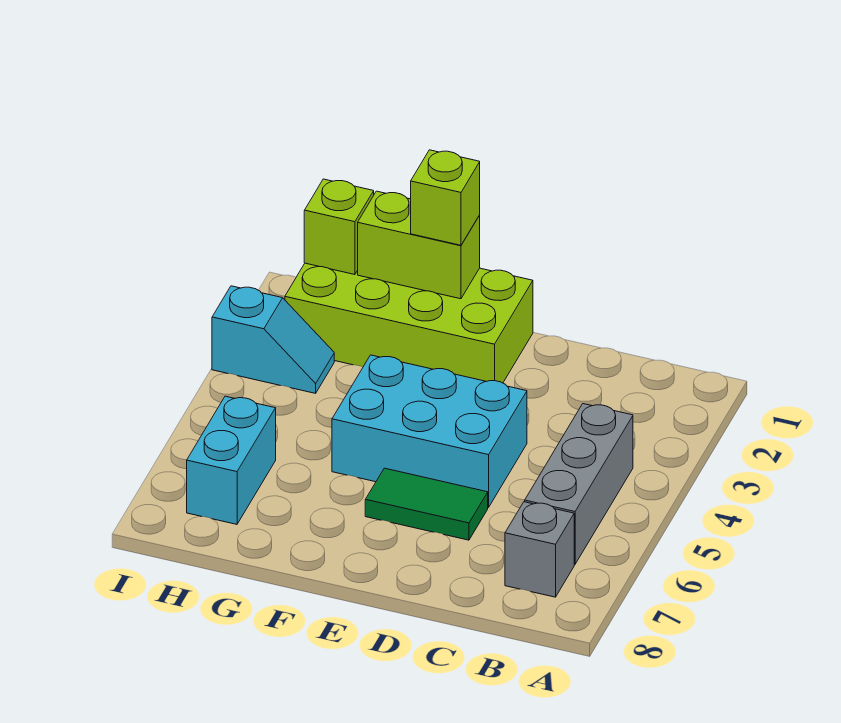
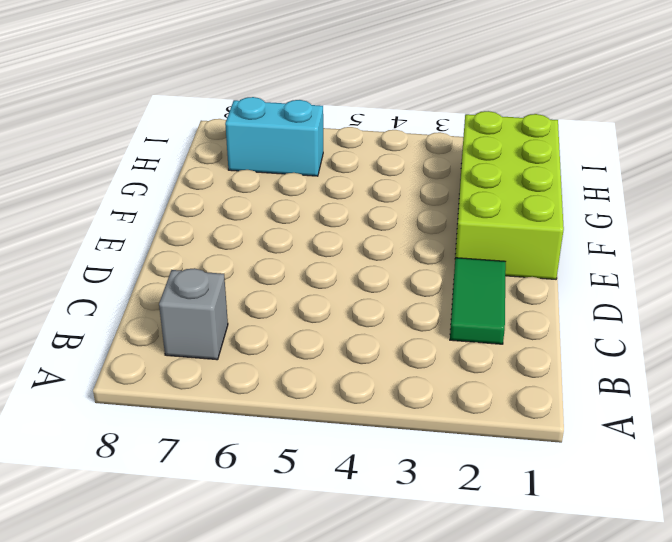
green tile C2:D2 level 1 -> green tile D6:E6 level 1
none -> grey brick B4:B6 level 1
none -> cyan brick D4:F5 level 1

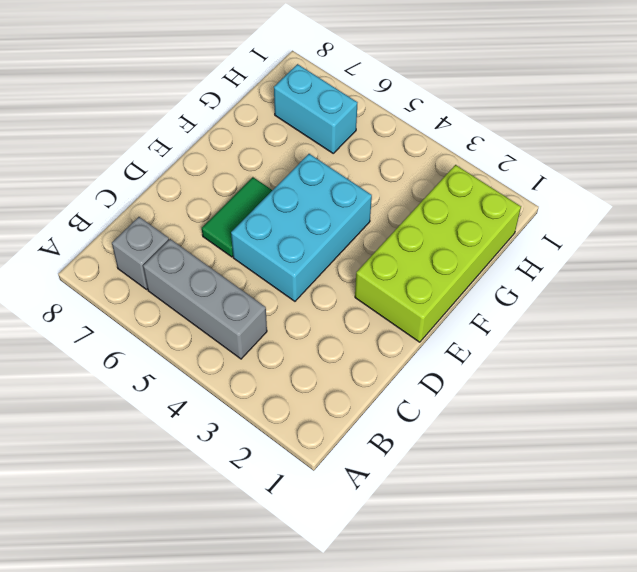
none -> cyan slope H3:I3 level 1 top I
none -> lime brick F1:G1 level 2

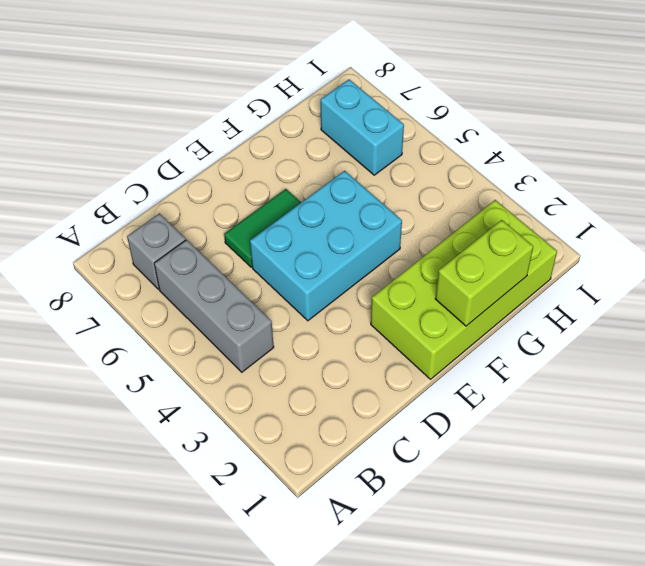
none -> cyan slope H3:I3 level 1 top I
none -> lime brick H1 level 2

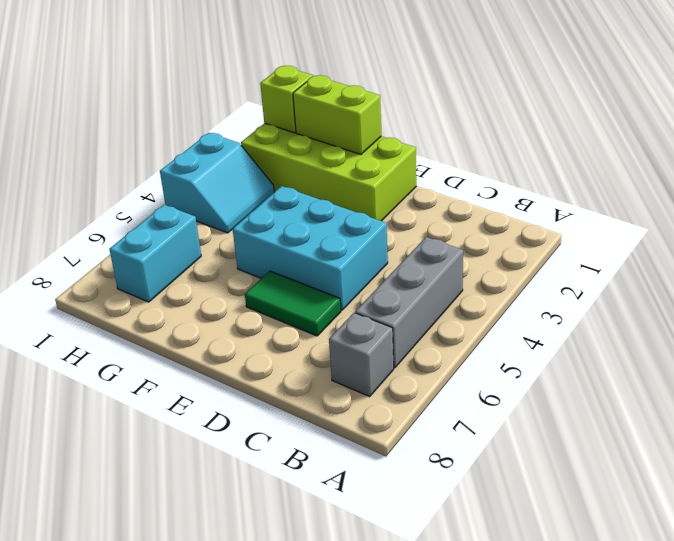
cyan slope H3:I4 level 1 top I -> cyan slope H3:I3 level 1 top I
none -> lime brick F1 level 3

